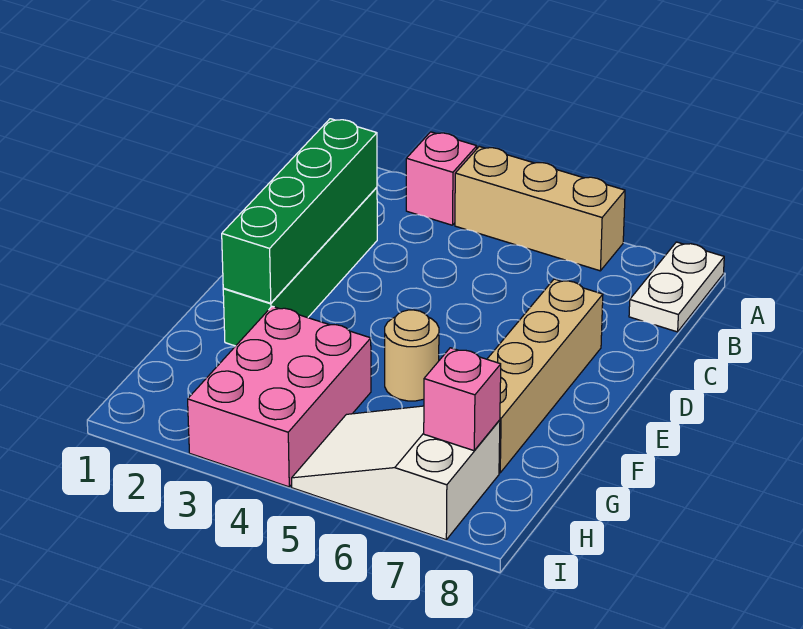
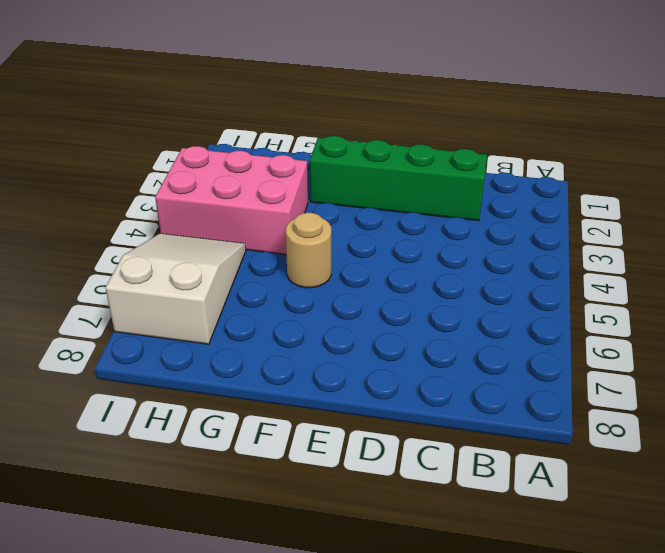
none -> pink brick A3 level 1
none -> tan brick A4:A6 level 1

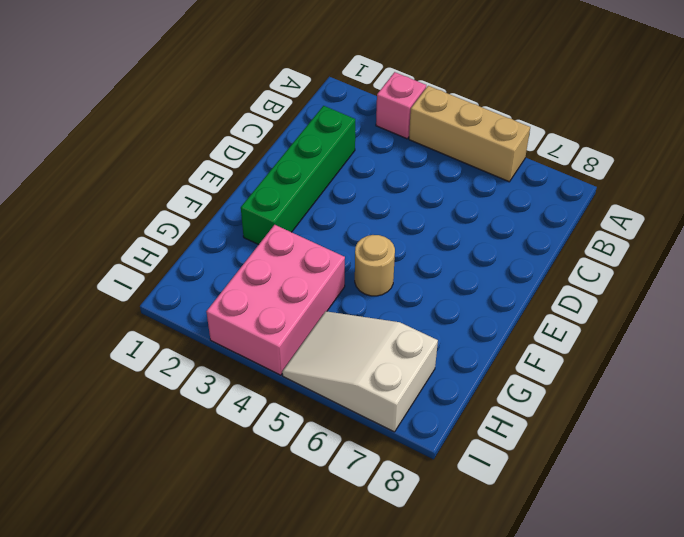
none -> white plate A8:B8 level 1
none -> tan brick D7:G7 level 1

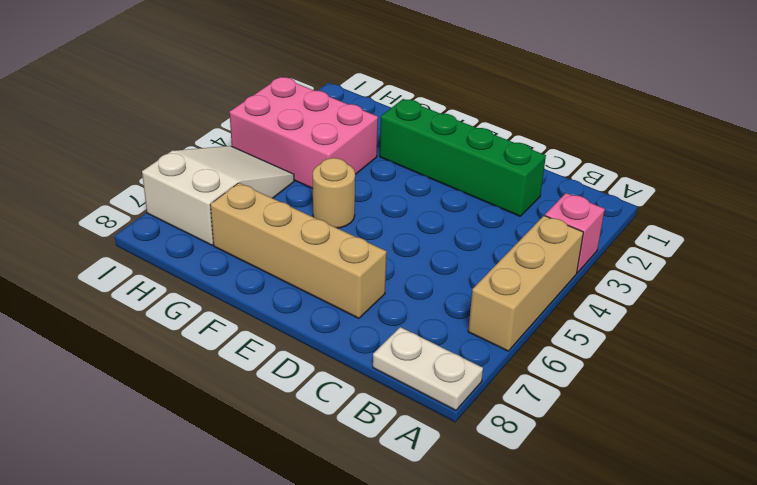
none -> green brick C2:F2 level 2
none -> pink brick H7 level 2

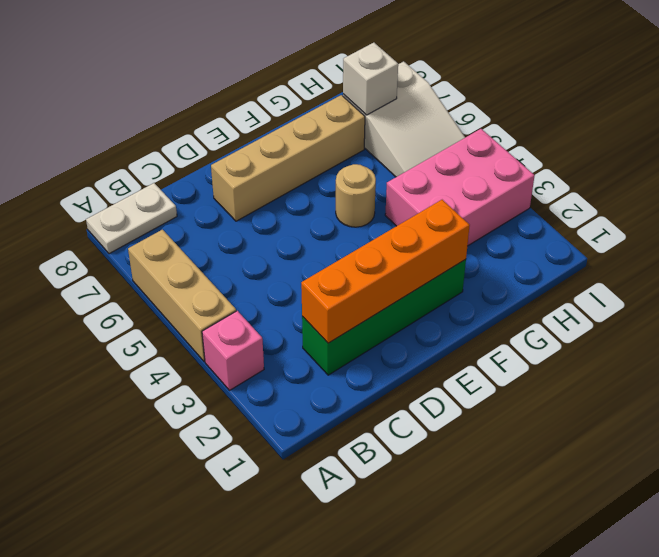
orange brick C2:F2 level 2 -> green brick C2:F2 level 2
white brick H7 level 2 -> pink brick H7 level 2

